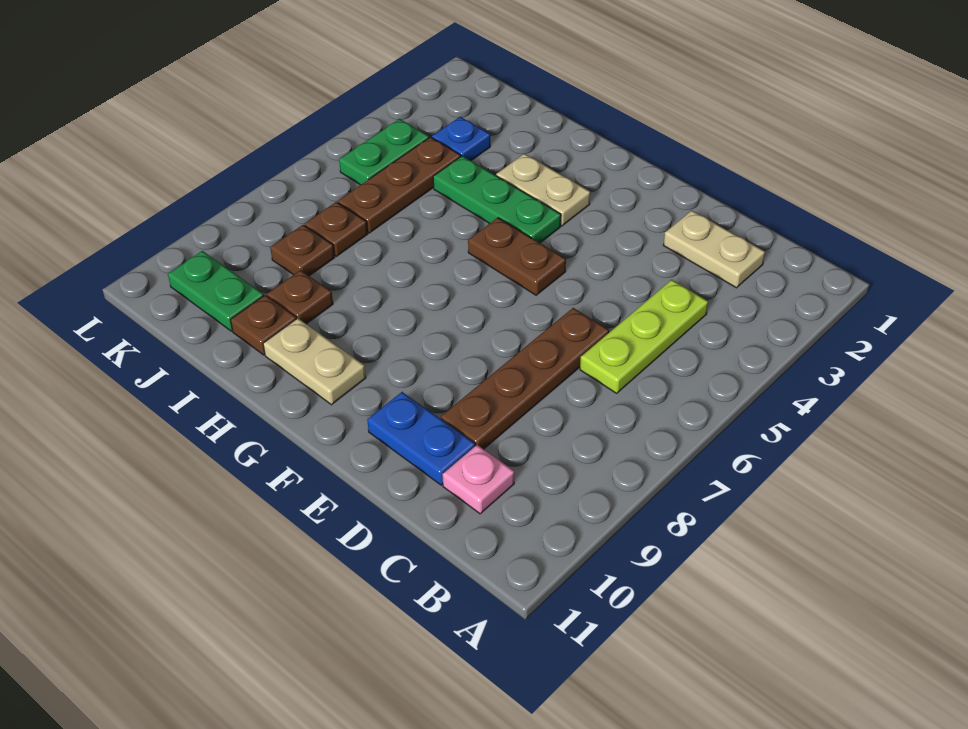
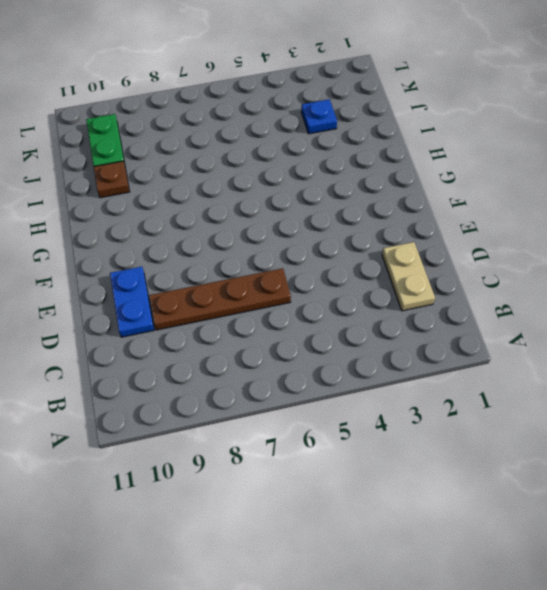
none -> lime plate C4:C6 level 1
none -> pink plate C10 level 1
none -> brown plate F5:G5 level 1

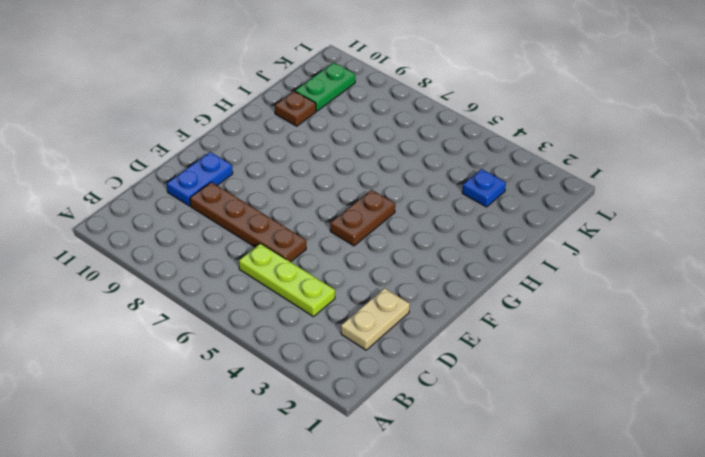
none -> pink plate C10 level 1
none -> tan plate G3:H3 level 1
none -> green plate G4:I4 level 1

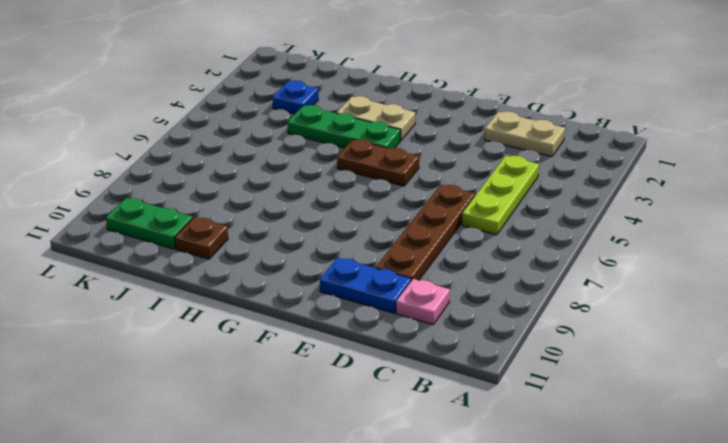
none -> tan plate G10:H10 level 1
none -> brown plate I9 level 1
none -> brown plate J4:J6 level 1

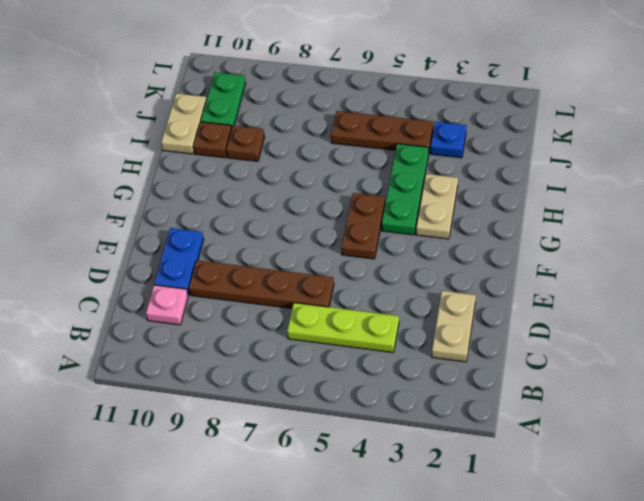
tan plate I11:J11 level 1 -> tan plate G10:H10 level 1
none -> brown plate J7 level 1
none -> brown plate J8 level 1
none -> green plate K4:K5 level 1

